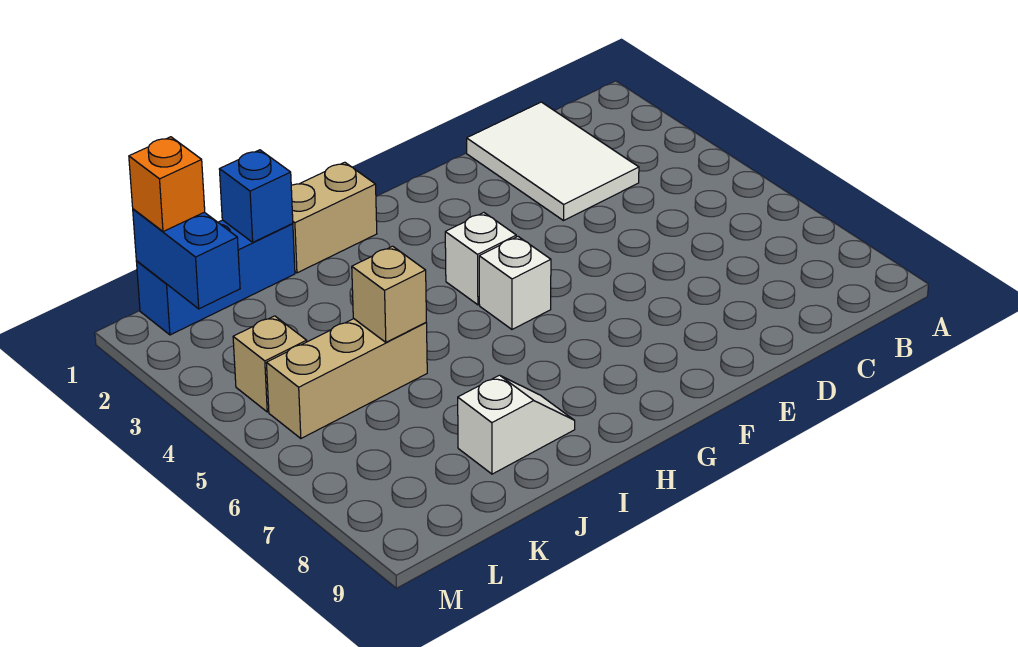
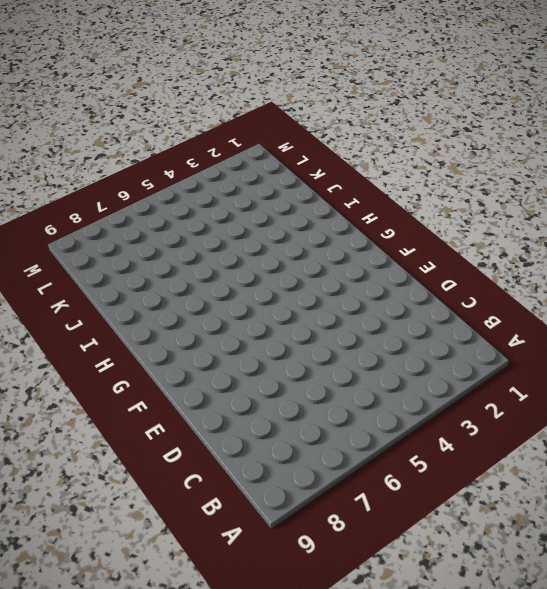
none -> white tile C1:D3 level 1
none -> white brick G4 level 1
none -> white brick G5 level 1

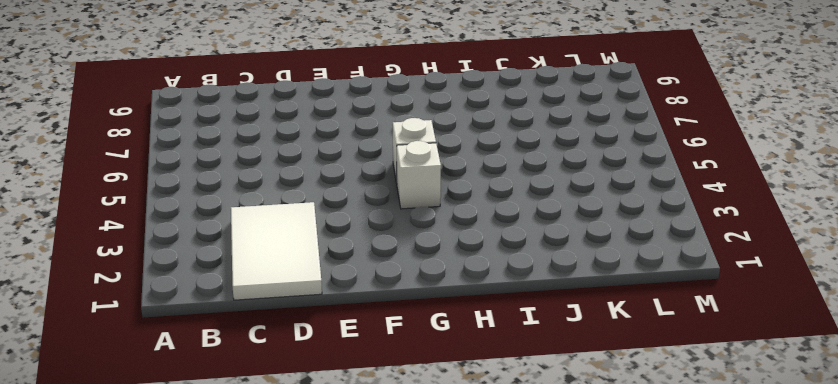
none -> tan brick H1:I1 level 1
none -> white slope I8:J8 level 1 top J
none -> blue brick J1:L1 level 1

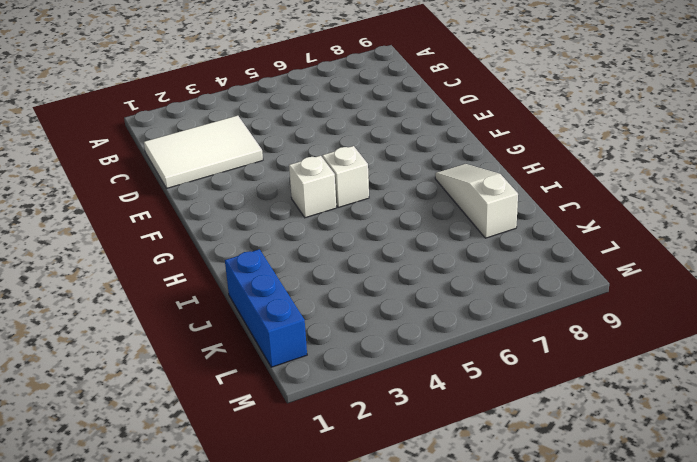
white slope H8:J8 level 1 top J -> white slope I8:J8 level 1 top J
none -> tan brick H1:I1 level 1
none -> tan brick J5:L5 level 1
none -> tan brick L4 level 1

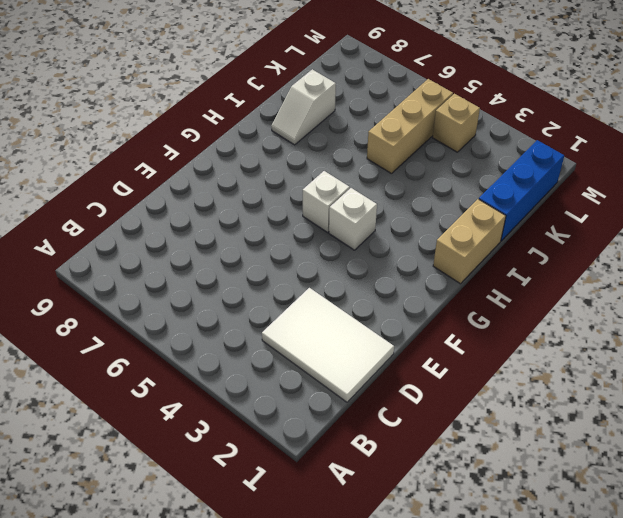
none -> blue brick J1 level 2
none -> tan brick J5 level 2
none -> blue brick L1:L2 level 2

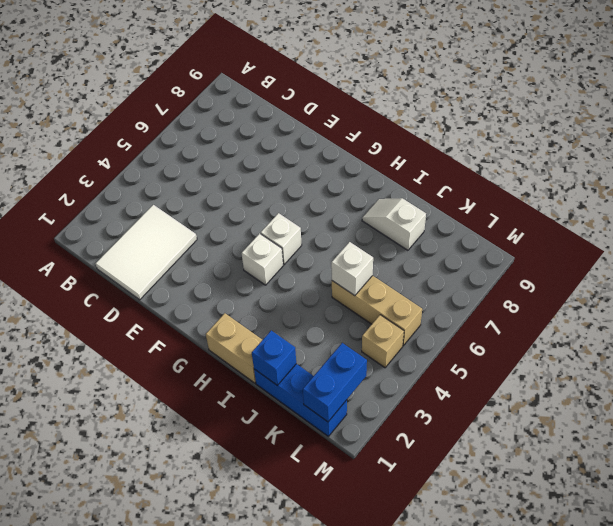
white brick J5 level 2 -> tan brick J5 level 2
none -> orange brick L1 level 3

